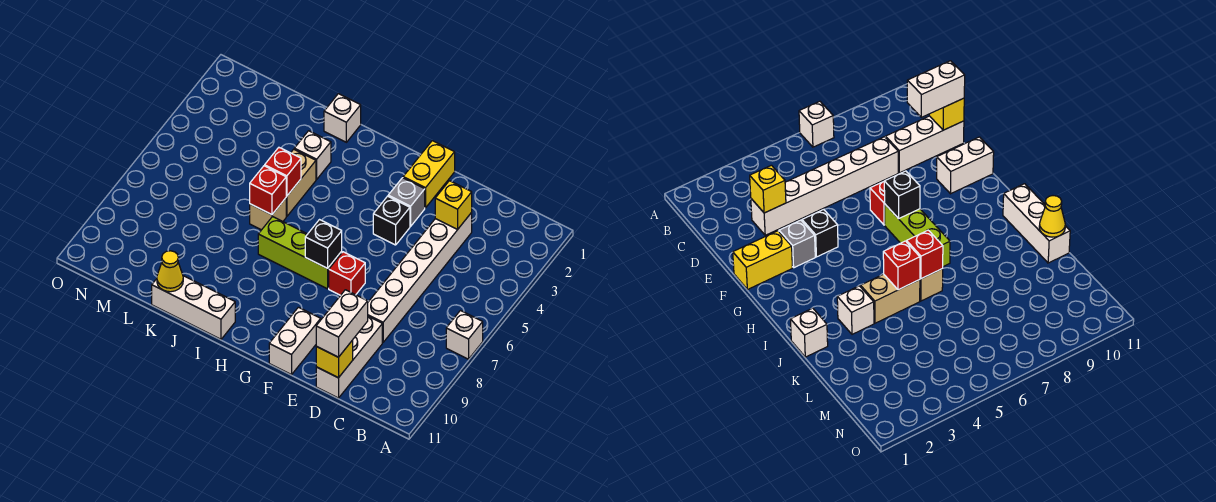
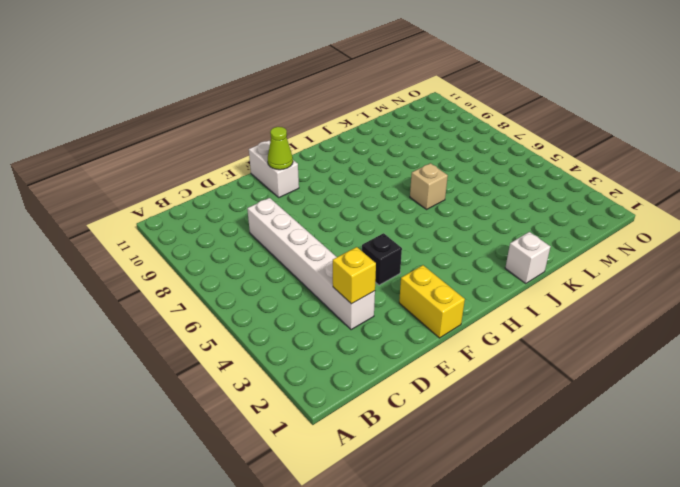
lime cone F10 level 2 -> none
none -> white brick A7 level 1
none -> white brick D9:D11 level 1
none -> grey brick F3 level 1

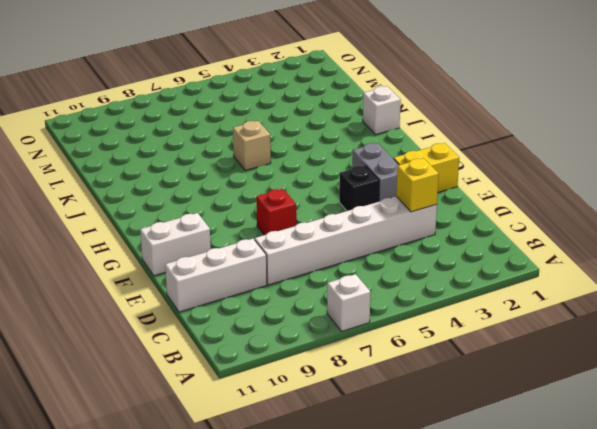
grey brick F3:G3 level 1 -> grey brick F3 level 1
none -> lime brick G7:I7 level 1
none -> white brick I11:K11 level 1
none -> white brick J3 level 1

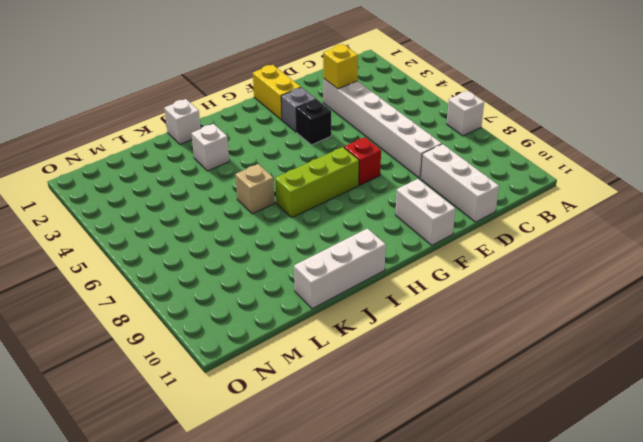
none -> tan brick J4:J5 level 1
none -> yellow brick D11 level 2
none -> black brick G7 level 2

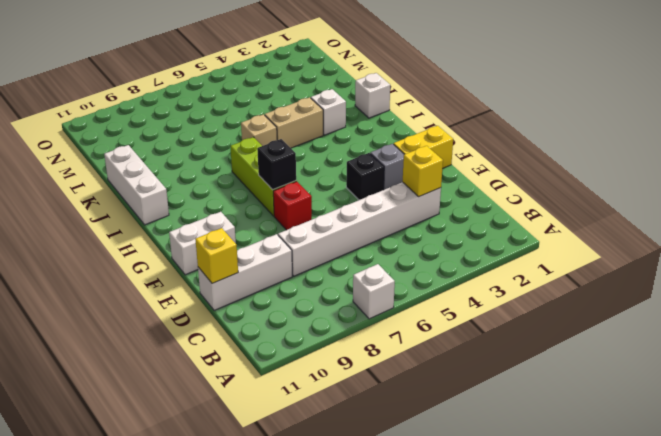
none -> red brick J5 level 2
none -> red brick J6 level 2
none -> yellow cone K11 level 2

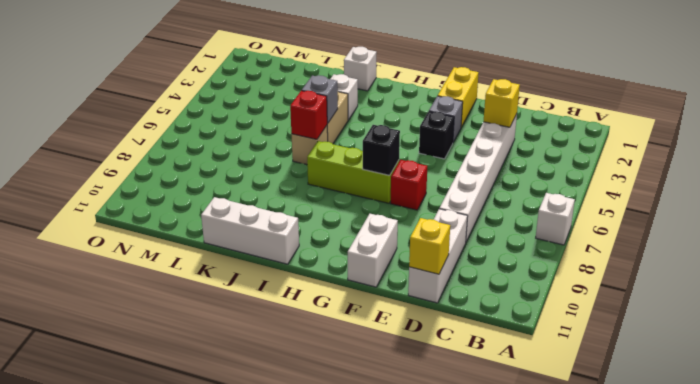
grey brick J5 level 2 -> red brick J5 level 2
none -> yellow cone K11 level 2
none -> white brick D10:D11 level 3

